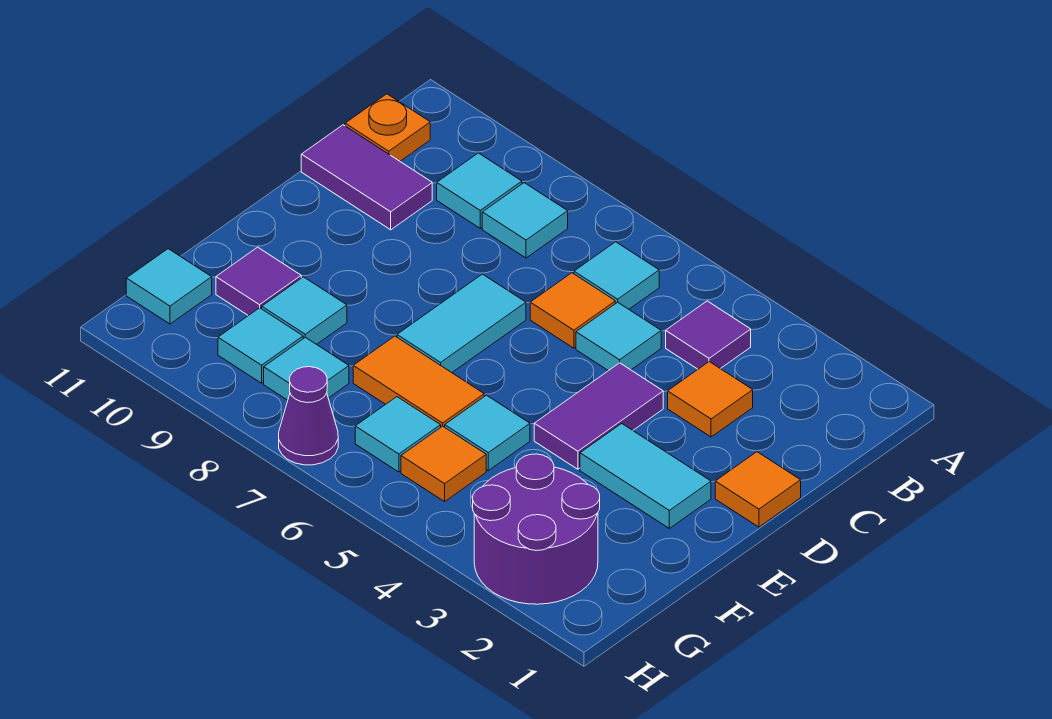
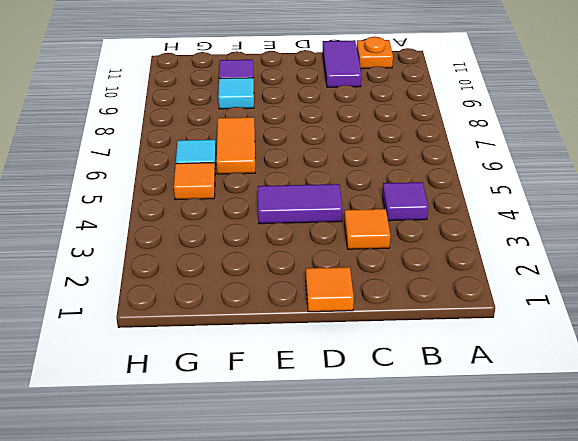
none -> cyan tile B6 level 1
none -> cyan tile B8 level 1
none -> cyan tile B9 level 1

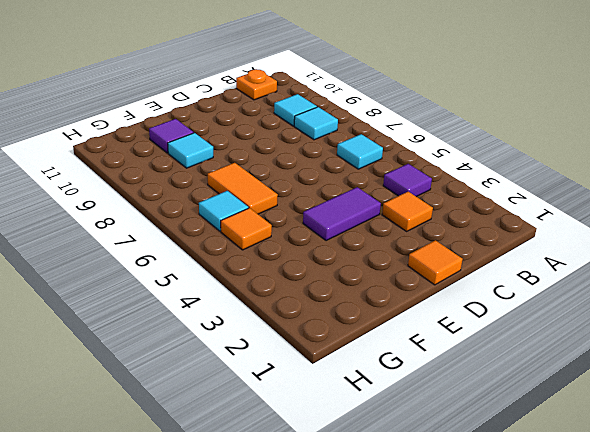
none -> cyan tile C5 level 1
none -> orange tile C6 level 1
none -> purple tile C10:C11 level 1

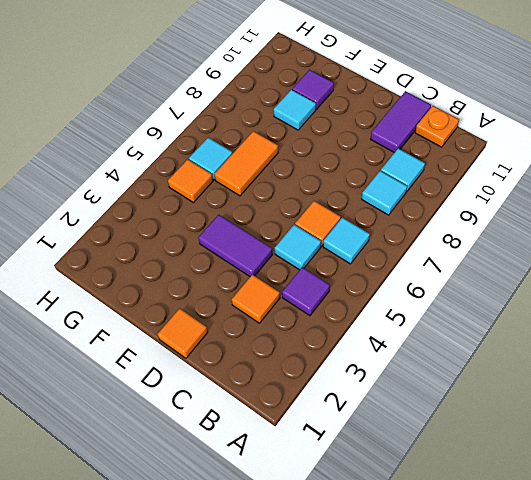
none -> cyan tile D7:E7 level 1
none -> cyan tile E2:E3 level 1
none -> cyan tile F5 level 1

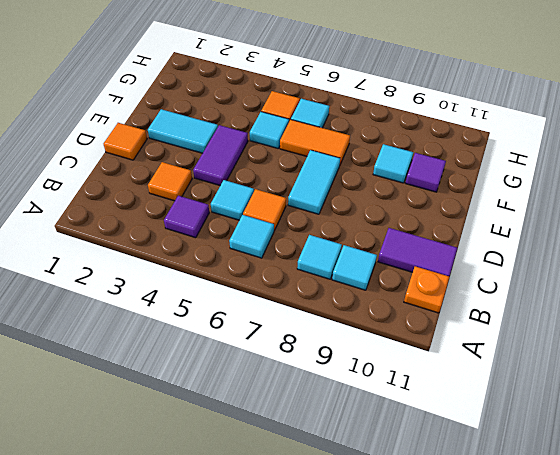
none -> purple round brick G2:H3 level 1
none -> cyan tile G8 level 1
none -> cyan tile G9 level 1

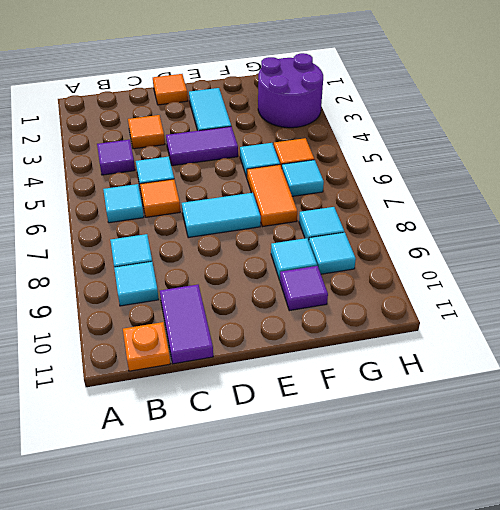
none -> cyan tile G11 level 1
none -> purple cone H7 level 1

